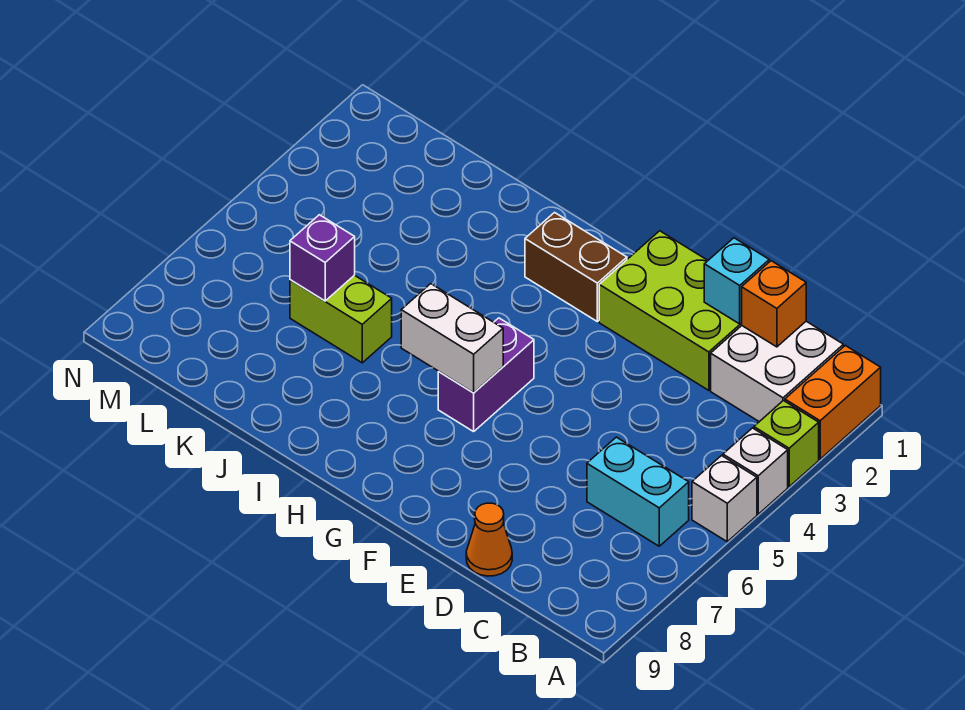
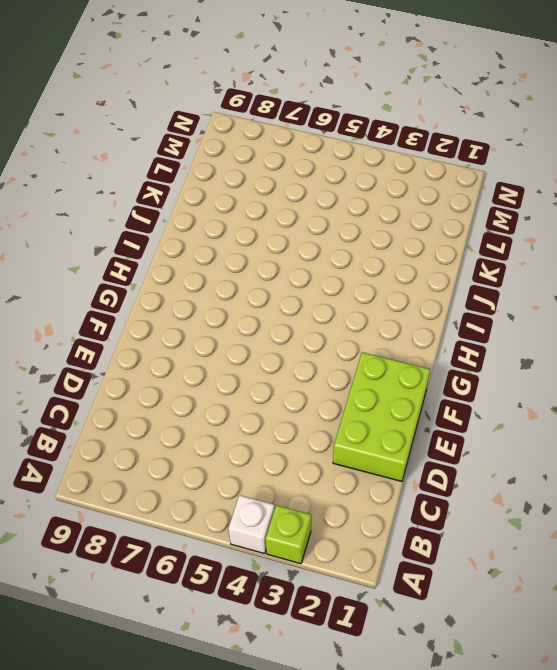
none -> orange brick A1:A2 level 1
none -> white brick A5 level 1
none -> white brick B1:C2 level 1

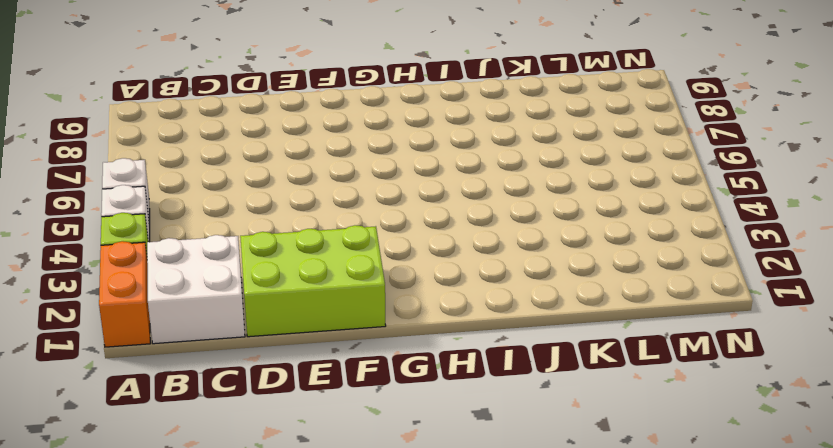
none -> cyan brick B6:C6 level 1
none -> orange cone D9 level 1
none -> brown brick G2:H2 level 1

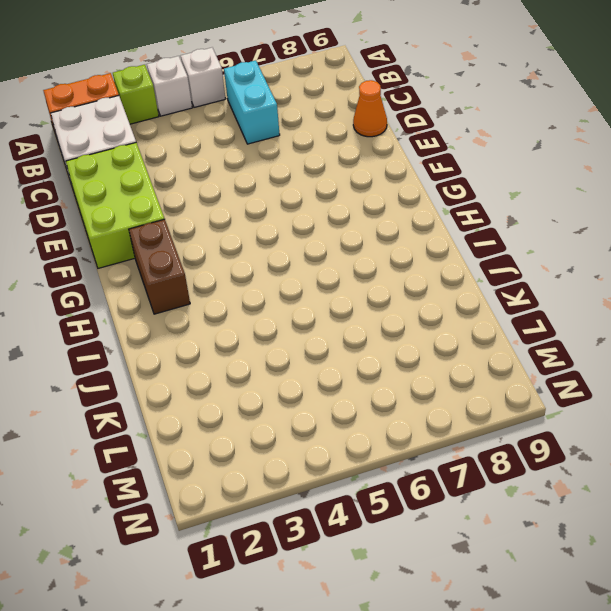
none -> purple brick G5:G6 level 1
none -> lime brick J6:K6 level 1
none -> orange brick C1 level 2

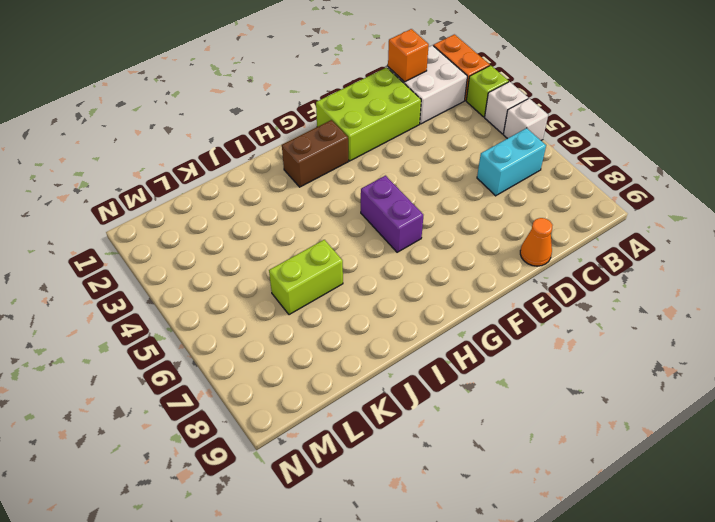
none -> cyan brick D1 level 2
none -> white brick G6:H6 level 2
none -> purple brick K6 level 2

